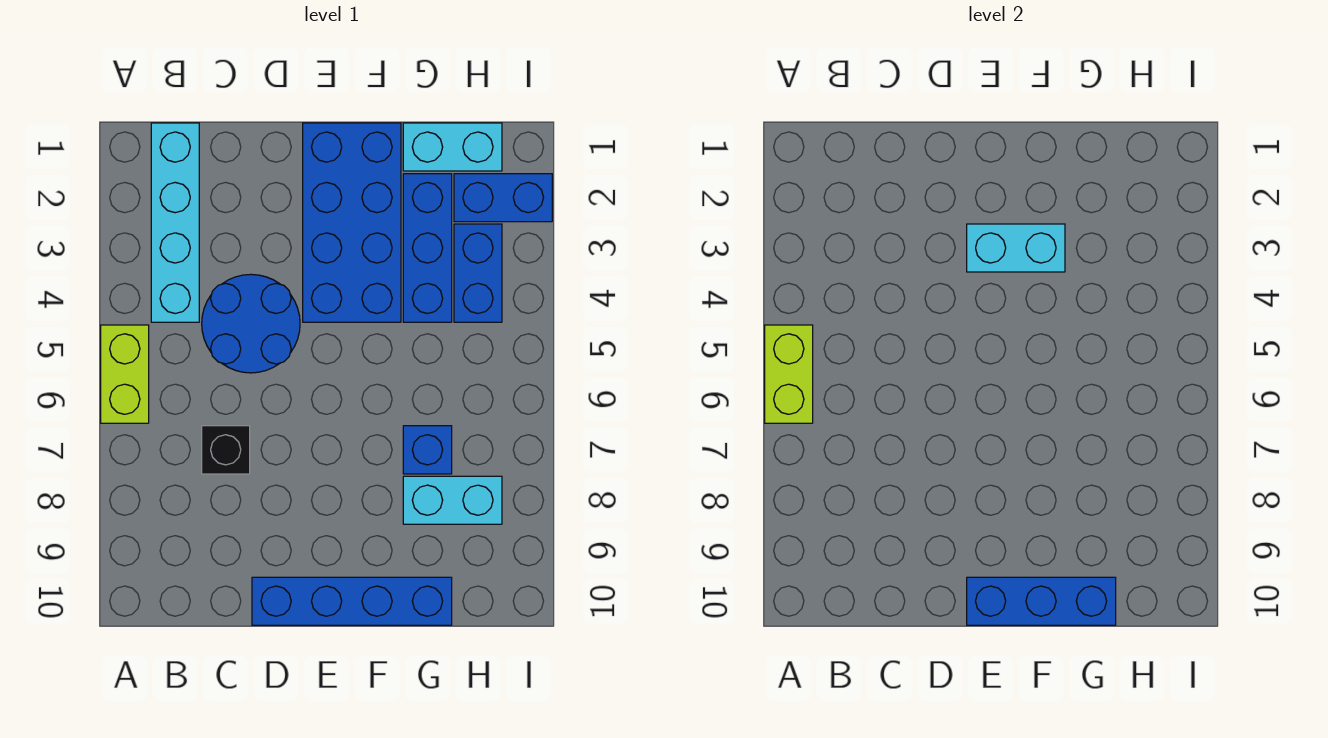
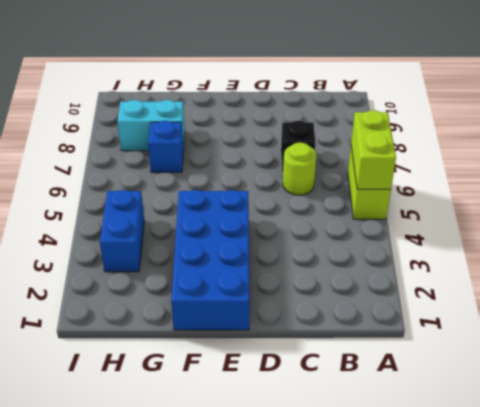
lime round brick C6 level 1 -> none
none -> cyan brick B1:B4 level 1
none -> blue round brick C4:D5 level 1
none -> blue brick D10:G10 level 1

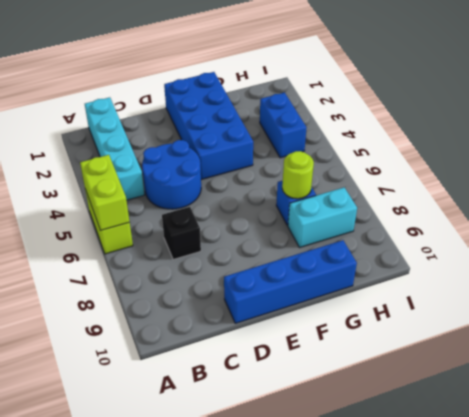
lime round brick G7 level 2 -> none
none -> cyan brick G1:H1 level 1
none -> blue brick G2:G4 level 1
none -> blue brick H2:I2 level 1

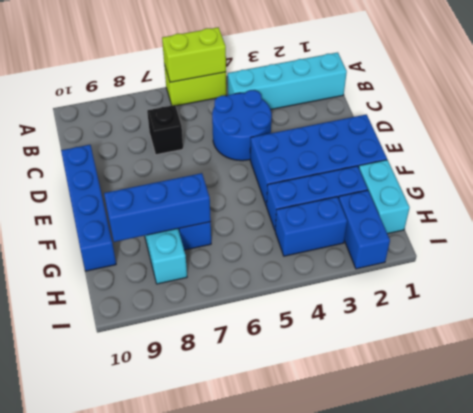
blue brick G7:G9 level 2 -> blue brick E10:G10 level 2
none -> cyan brick E3:F3 level 2

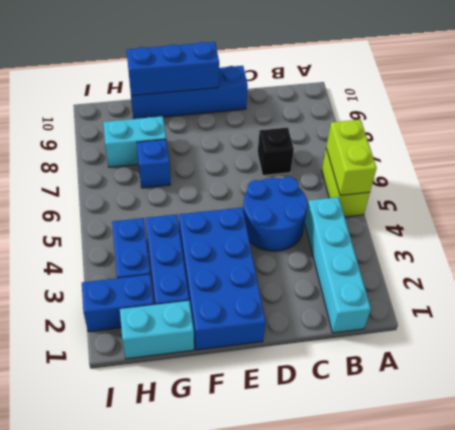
none -> cyan brick E3:F3 level 2

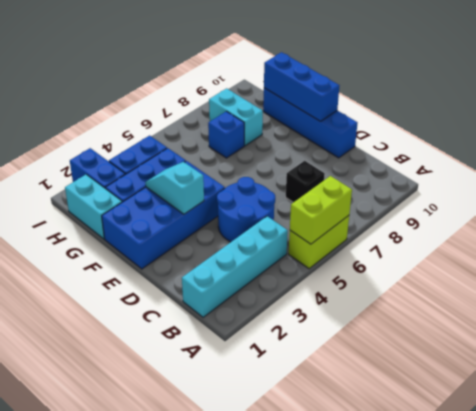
cyan slope E3:F3 level 2 top E -> cyan brick E3:F3 level 2

